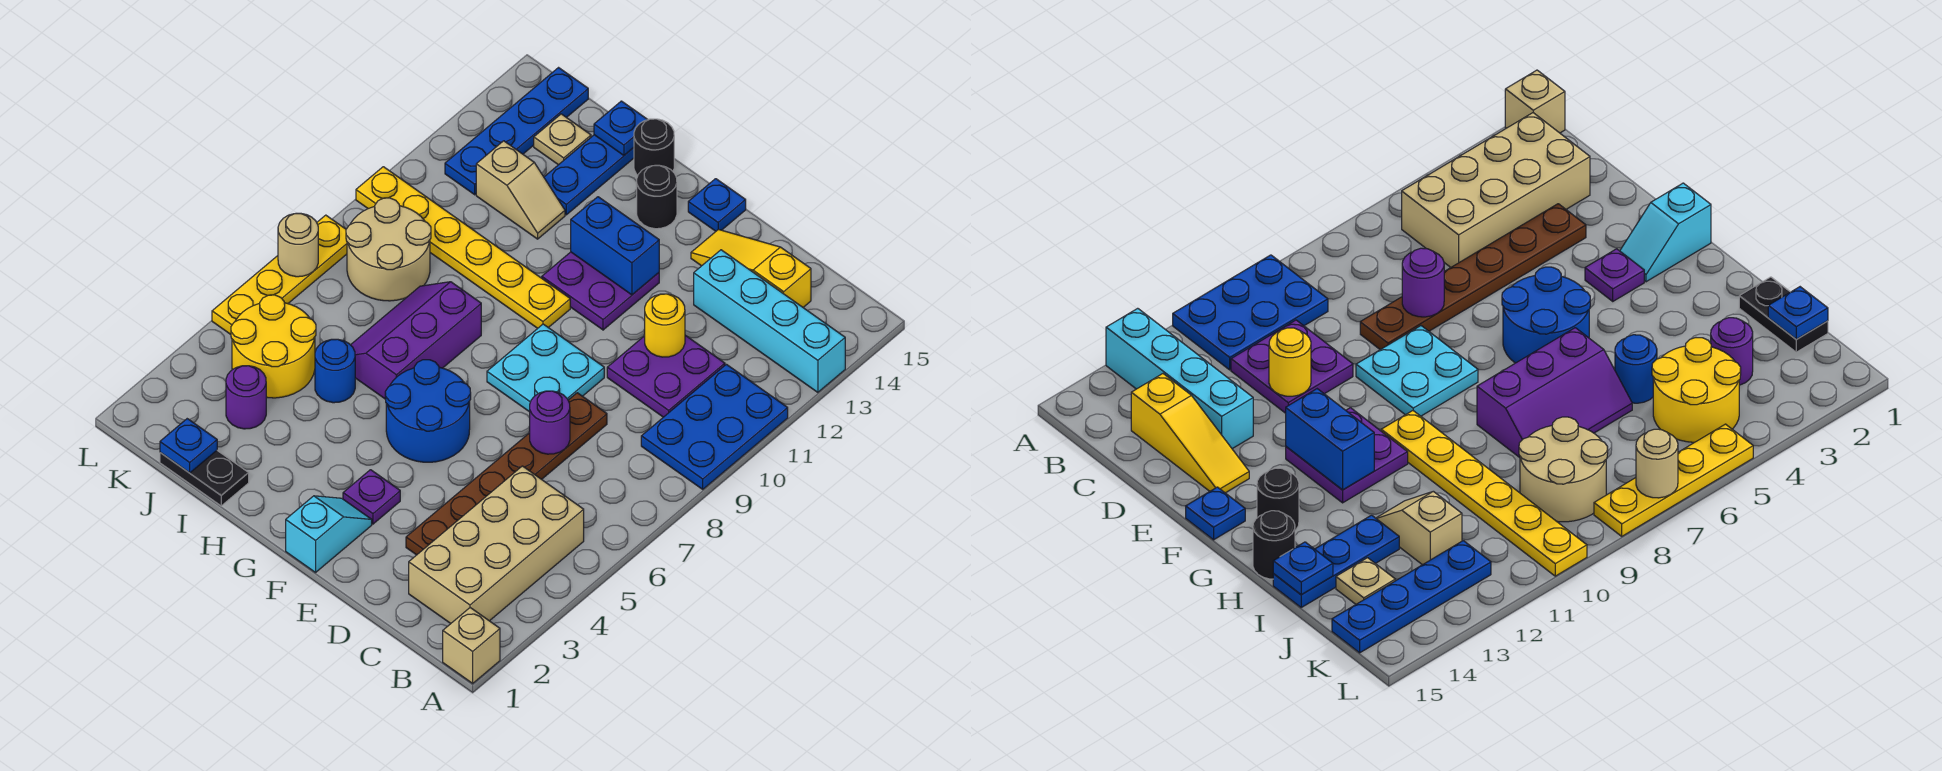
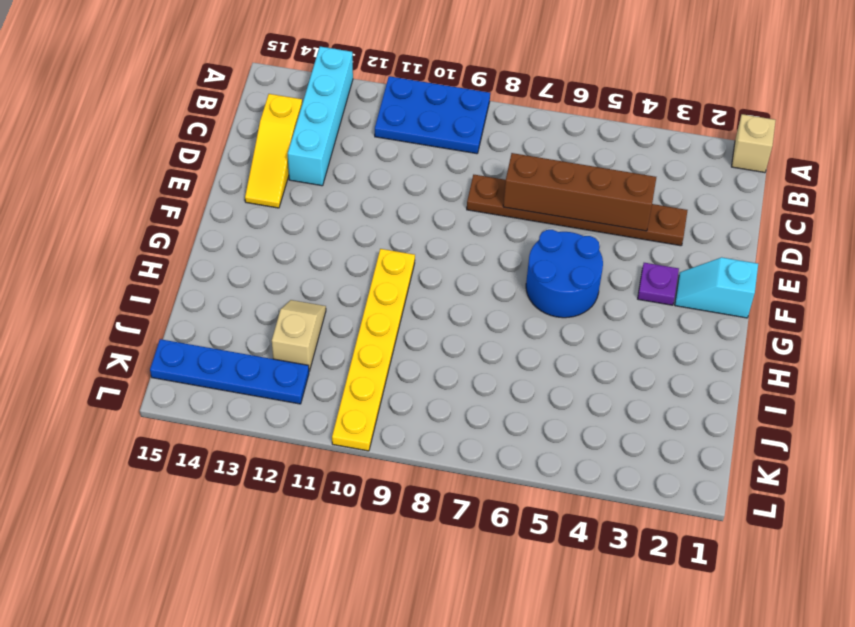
brown brick D4:D7 level 2 -> purple round brick D7 level 2
none -> tan brick B2:C5 level 1
none -> purple plate C10:D11 level 1
none -> cyan plate E8:F9 level 1
none -> purple plate F11:G12 level 1

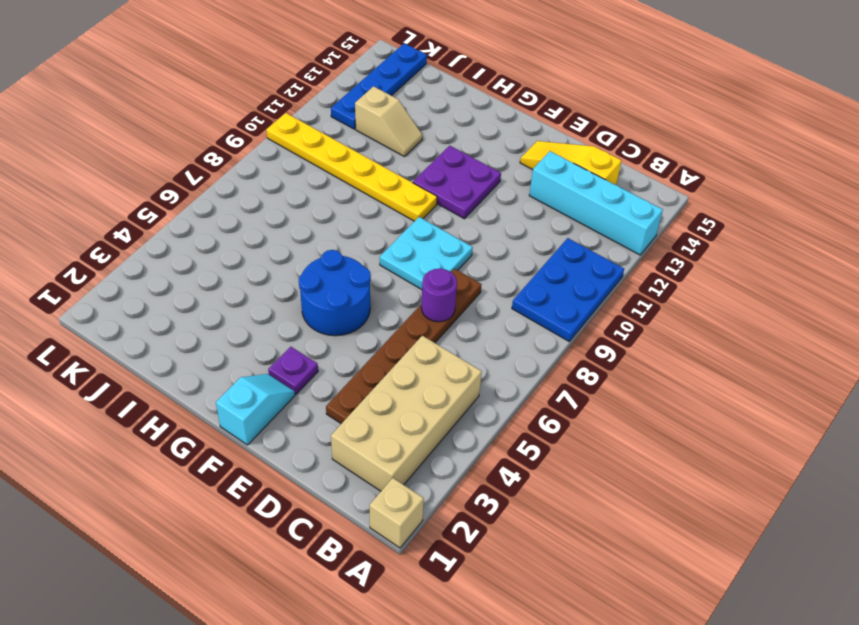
none -> purple plate C10:D11 level 1
none -> blue plate F15 level 1
none -> black round brick G14 level 1
none -> purple slope H6:I8 level 1 top H

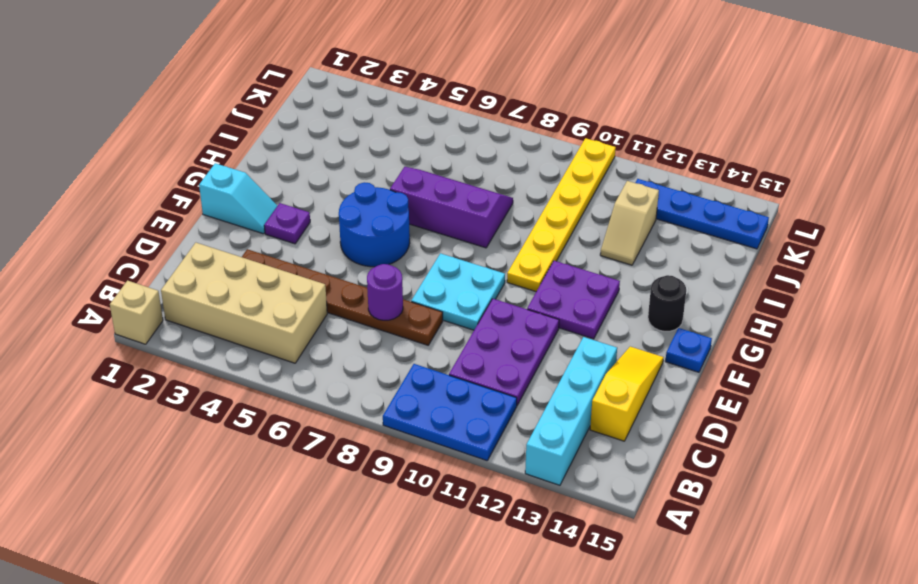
purple plate C10:E11 level 1 -> purple plate C10:D11 level 1
none -> black round brick H15 level 1
none -> black plate I1:J1 level 1
none -> blue round brick I5 level 1
none -> blue plate I13:I15 level 1

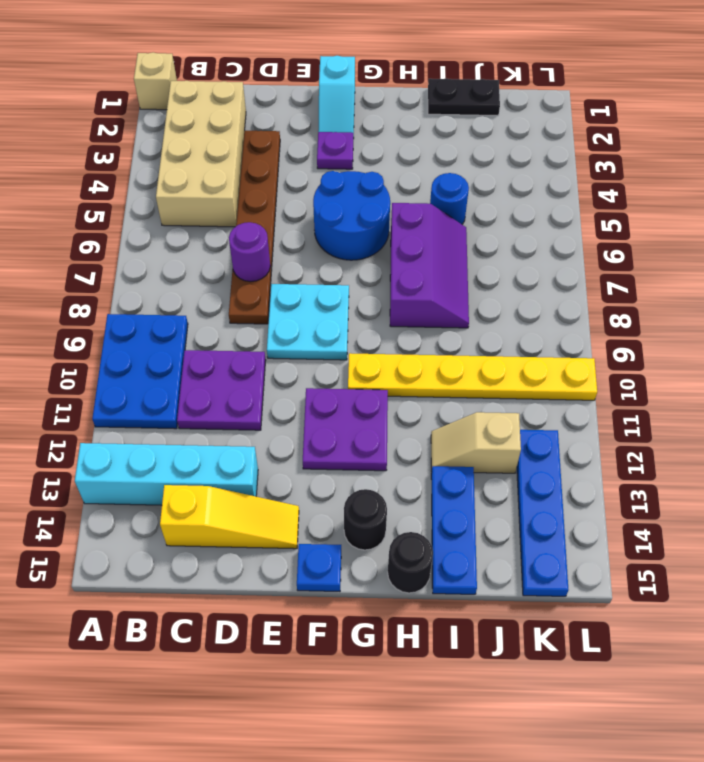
none -> purple round brick J3 level 1
none -> yellow round brick J4:K5 level 1
none -> tan round brick J8:K9 level 1
none -> tan plate J14 level 1

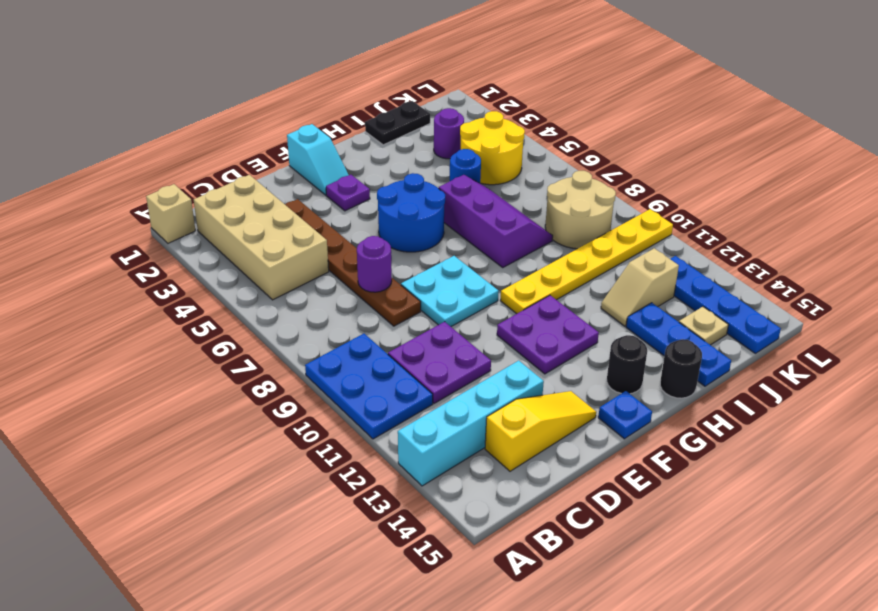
none -> yellow plate L5:L8 level 1
none -> yellow round brick D11 level 2
none -> blue brick F12:G12 level 2
none -> blue plate I15 level 2

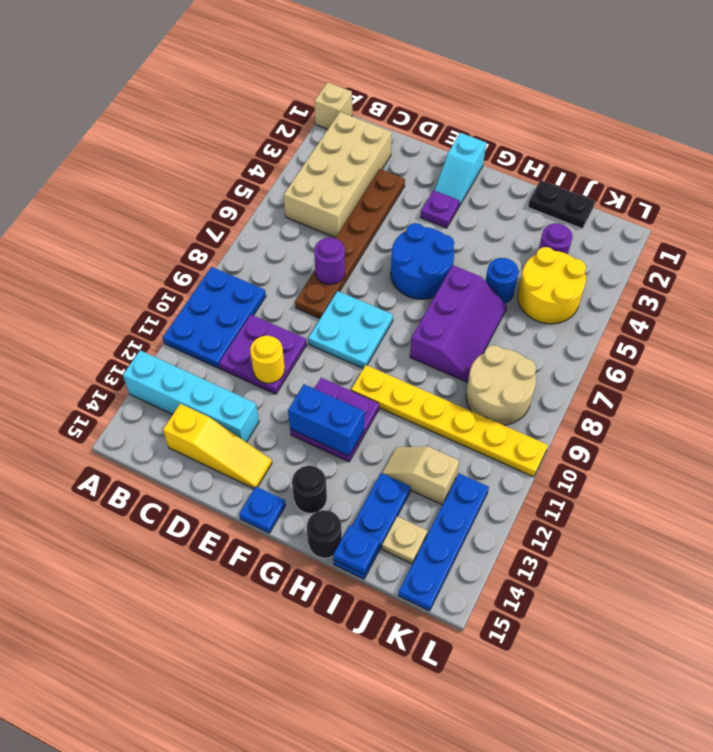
none -> yellow plate L5:L8 level 1
none -> blue plate J1 level 2
none -> tan round brick L7 level 2

